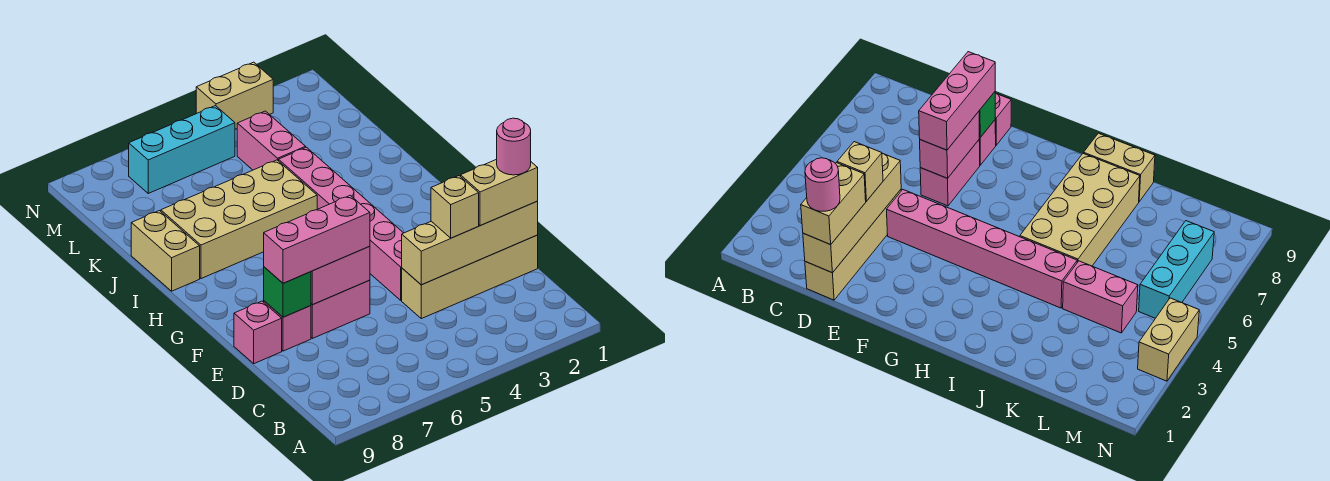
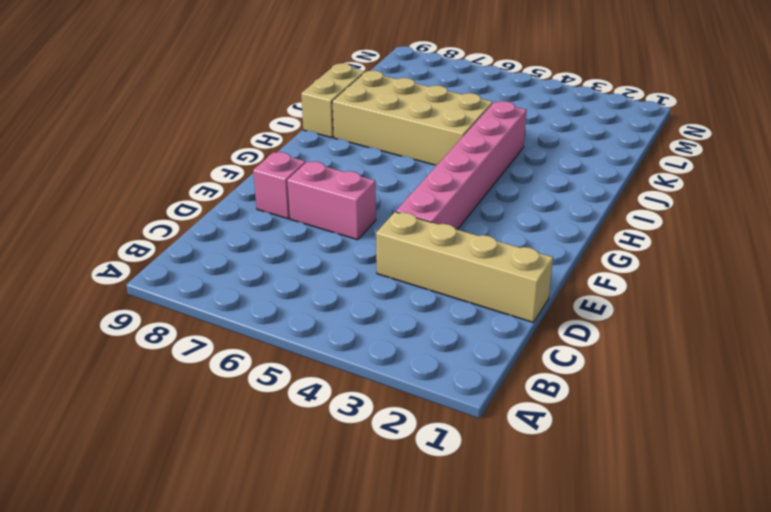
none -> pink brick E9 level 1
none -> pink brick K4:L4 level 1
none -> cyan brick M5:M7 level 1

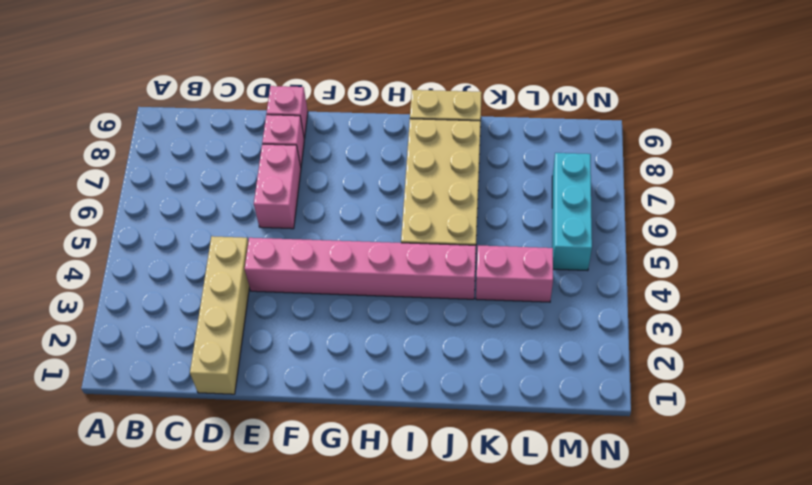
none -> tan brick N3:N4 level 1
none -> tan brick D1:D4 level 2
none -> pink brick E6:E7 level 2

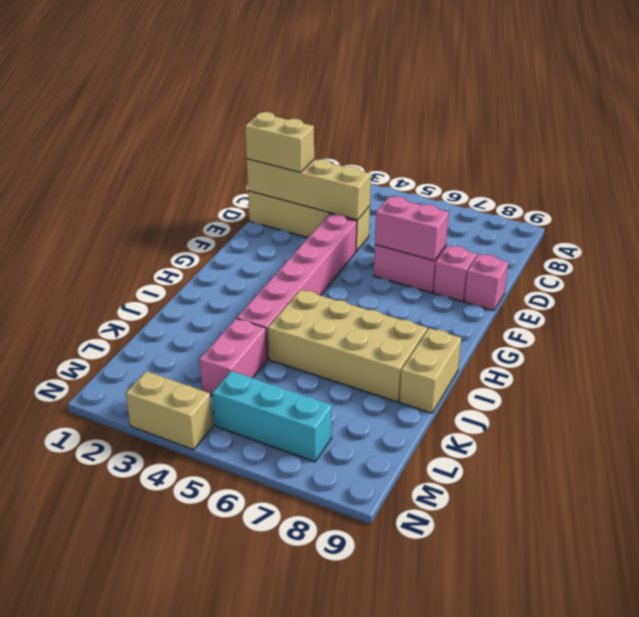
none -> green brick E8 level 2
none -> tan brick D3 level 3
none -> pink brick E6:E8 level 3

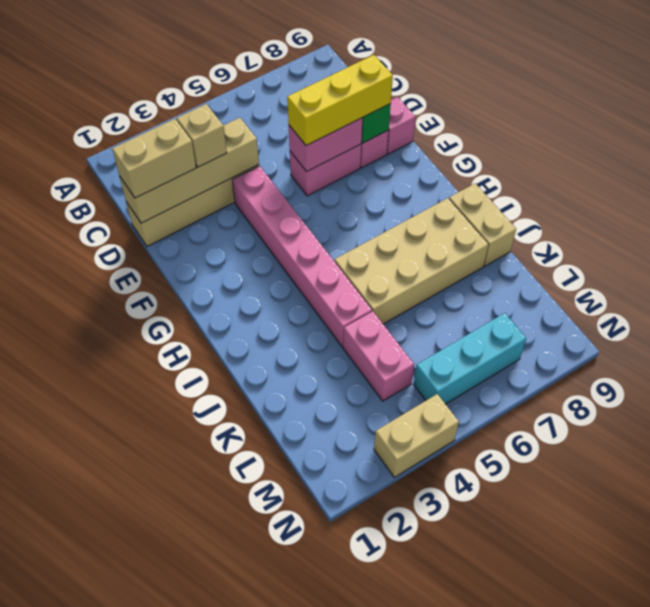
yellow brick E6:E8 level 3 -> pink brick E6:E8 level 3
none -> pink round brick D1 level 4

